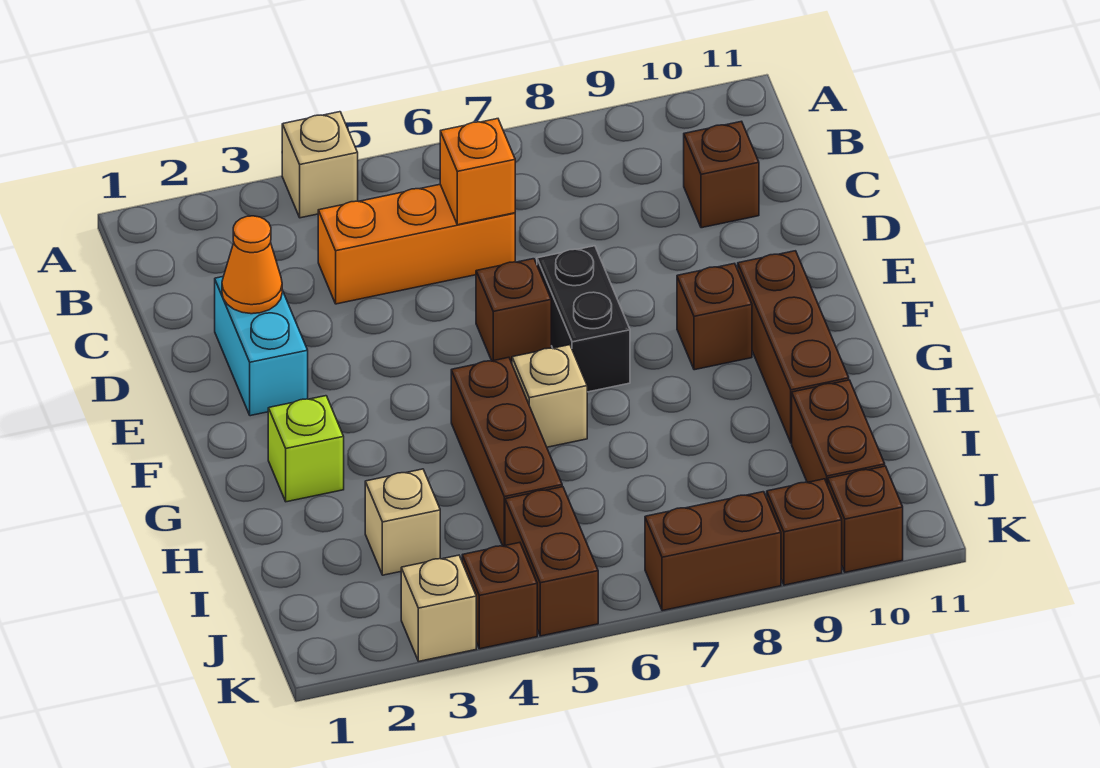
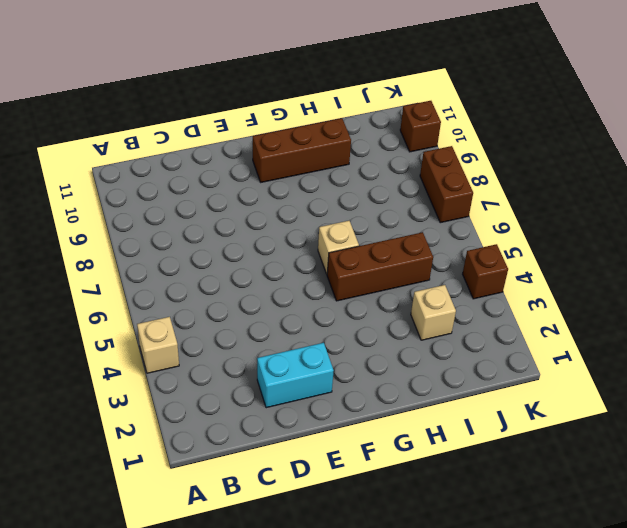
none -> orange brick C4:C6 level 1
none -> brown brick C10 level 1
none -> brown brick E6 level 1

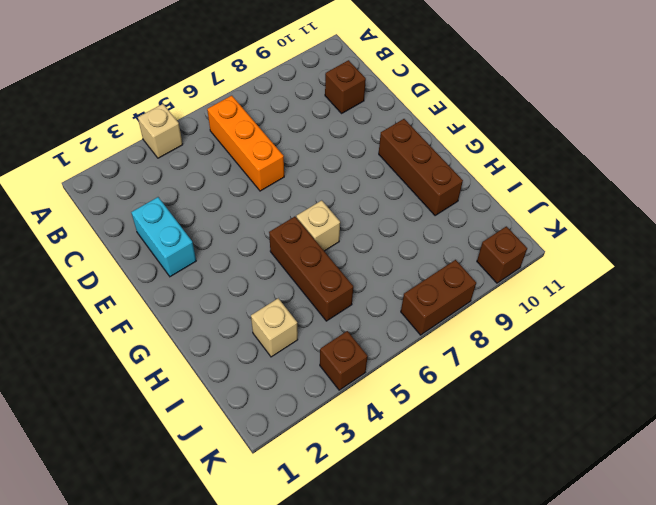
orange brick B6:D6 level 1 -> orange brick C4:C6 level 1
none -> brown brick E6 level 1
none -> black brick E7:F7 level 1
none -> brown brick F9 level 1

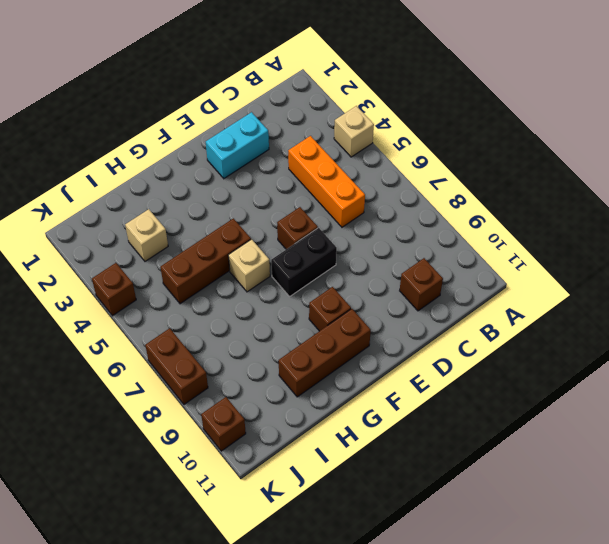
none -> lime brick G2 level 1
none -> brown brick I10:J10 level 1
none -> brown brick J5:K5 level 1

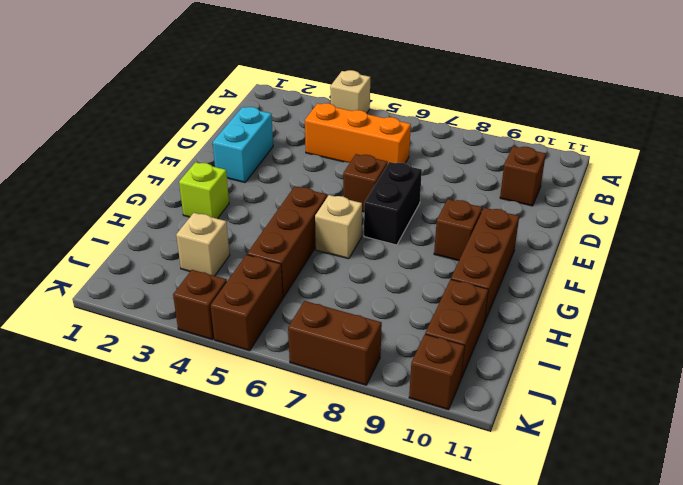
none -> tan brick K3 level 1
none -> brown brick K9 level 1
none -> orange brick C6 level 2

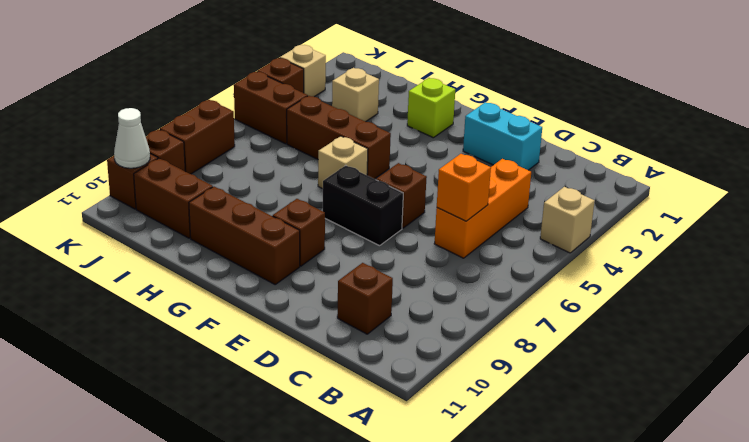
white cone K10 level 2 -> none
none -> orange cone D2 level 2

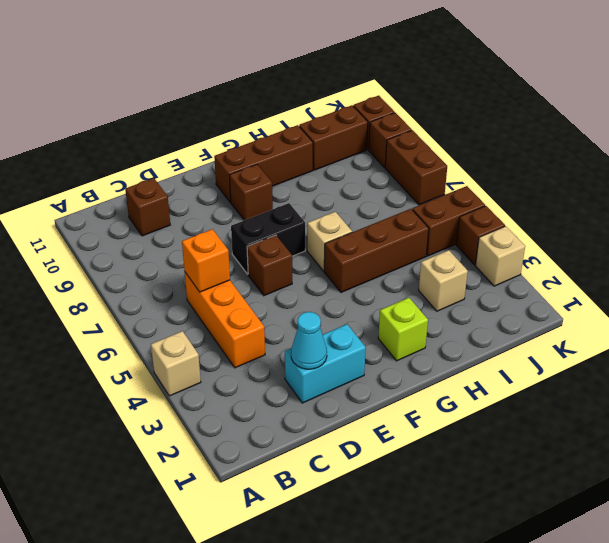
cyan cone D2 level 2 -> orange cone D2 level 2

